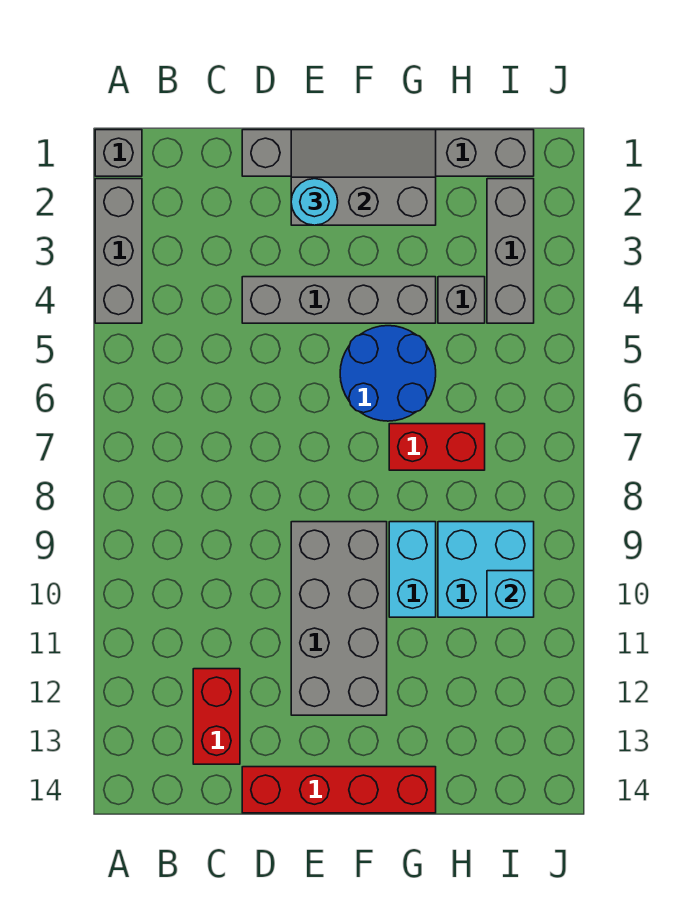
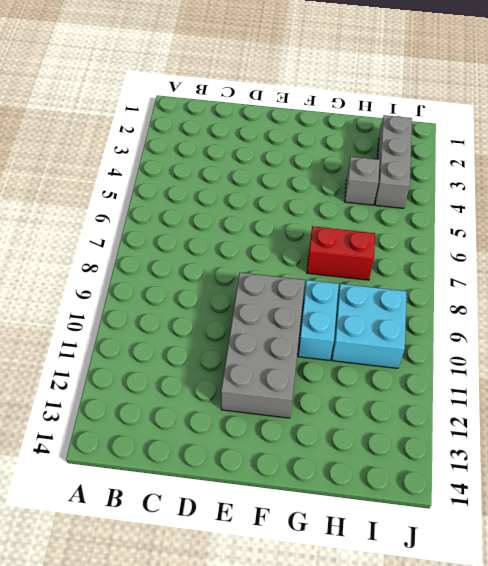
none -> grey brick A1 level 1
none -> grey brick A2:A4 level 1
none -> red brick C12:C13 level 1

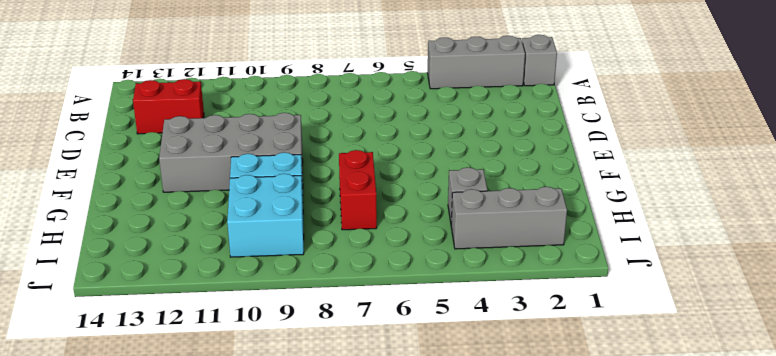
none -> grey brick D1:I1 level 1
none -> grey brick D4:G4 level 1
none -> red brick D14:G14 level 1

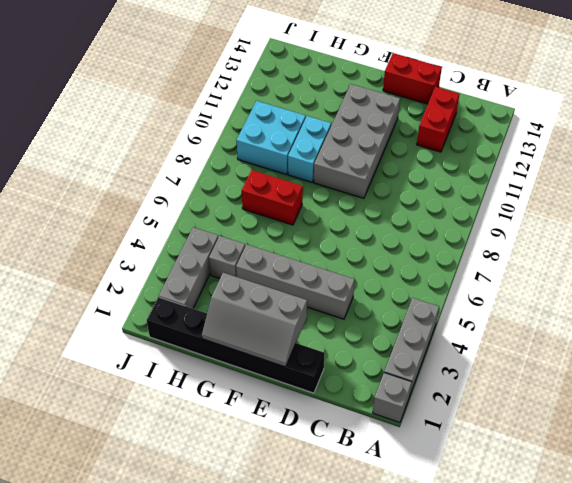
black brick D1:I1 level 1 -> grey brick D1:I1 level 1
red brick D14:E14 level 1 -> red brick D14:G14 level 1
none -> blue round brick F5:G6 level 1
none -> cyan brick I10 level 2
none -> cyan round brick E2 level 3

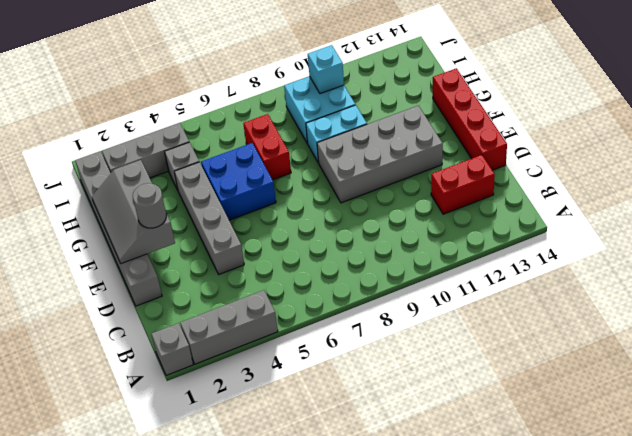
grey round brick E2 level 3 -> cyan round brick E2 level 3
blue brick F5:G6 level 1 -> blue round brick F5:G6 level 1

